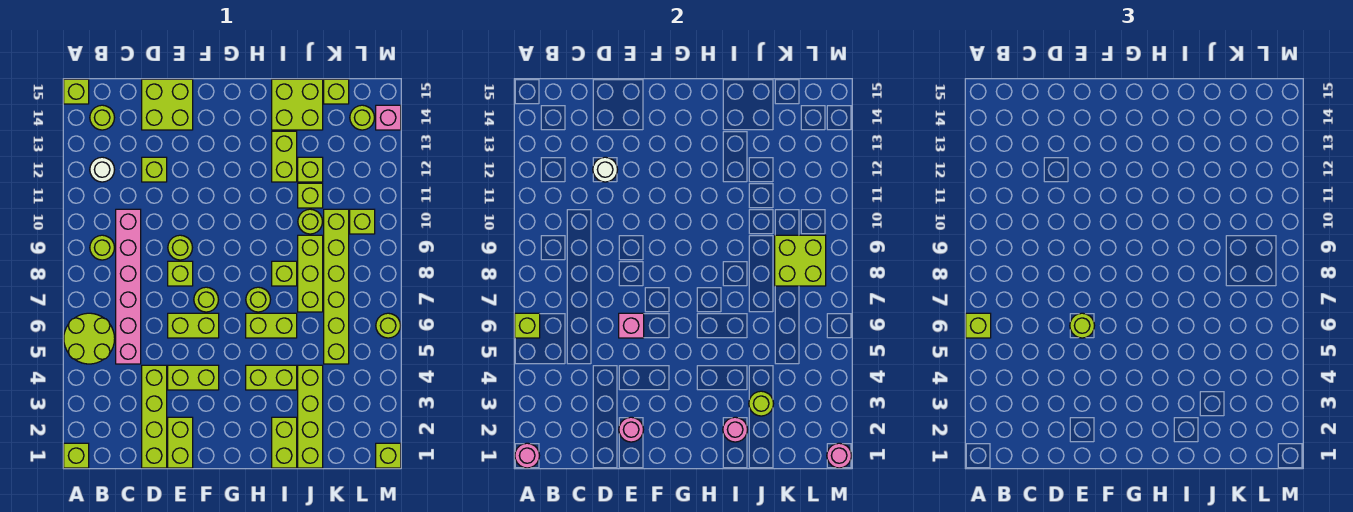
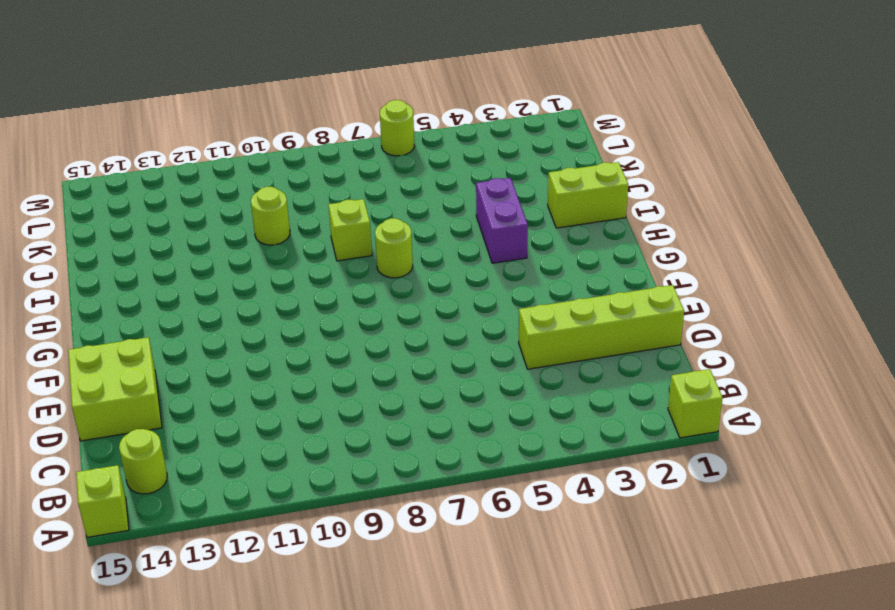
purple brick H4:I4 level 1 -> lime brick H4:I4 level 1
none -> lime round brick A5:B6 level 1
none -> lime round brick B9 level 1
none -> white round brick B12 level 1
none -> pink brick C5:C10 level 1

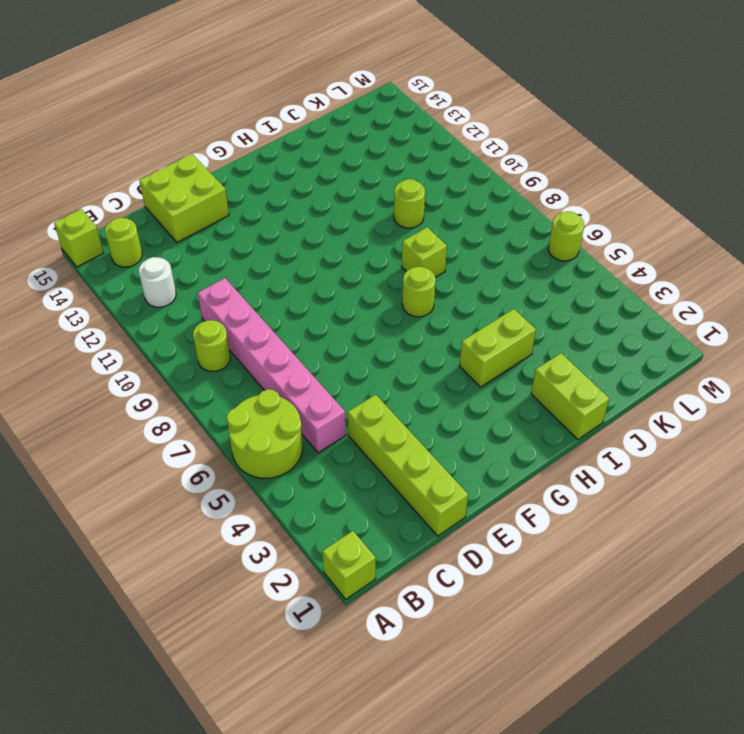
none -> lime brick D12 level 1
none -> lime brick E1:E2 level 1
none -> lime brick E4:F4 level 1
none -> lime brick E6:F6 level 1

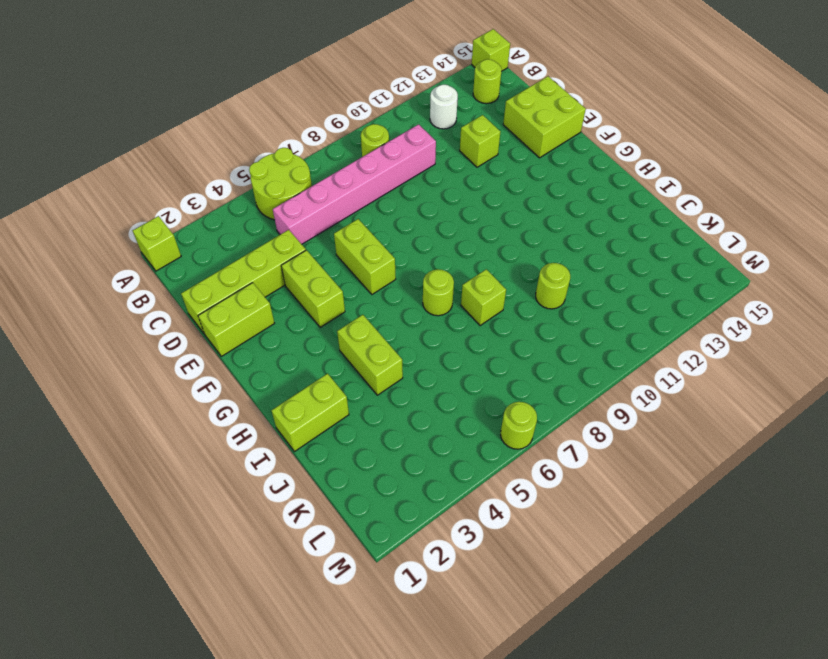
none -> lime brick E8 level 1
none -> lime round brick E9 level 1
none -> lime round brick F7 level 1
none -> lime brick H6:I6 level 1

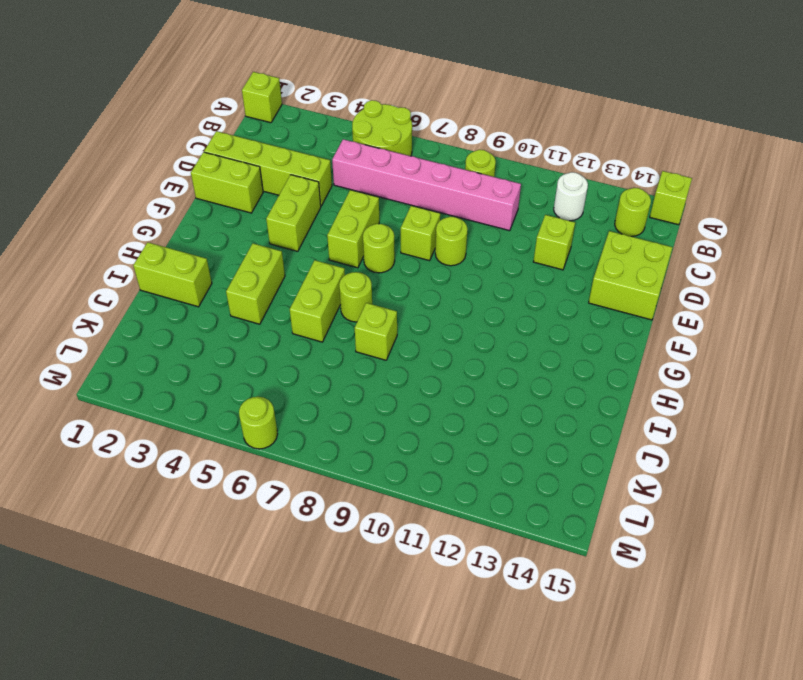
none -> lime brick I12:I13 level 1
none -> lime brick I14:J15 level 1
none -> lime brick J1:J4 level 1
none -> lime brick J7:J9 level 1

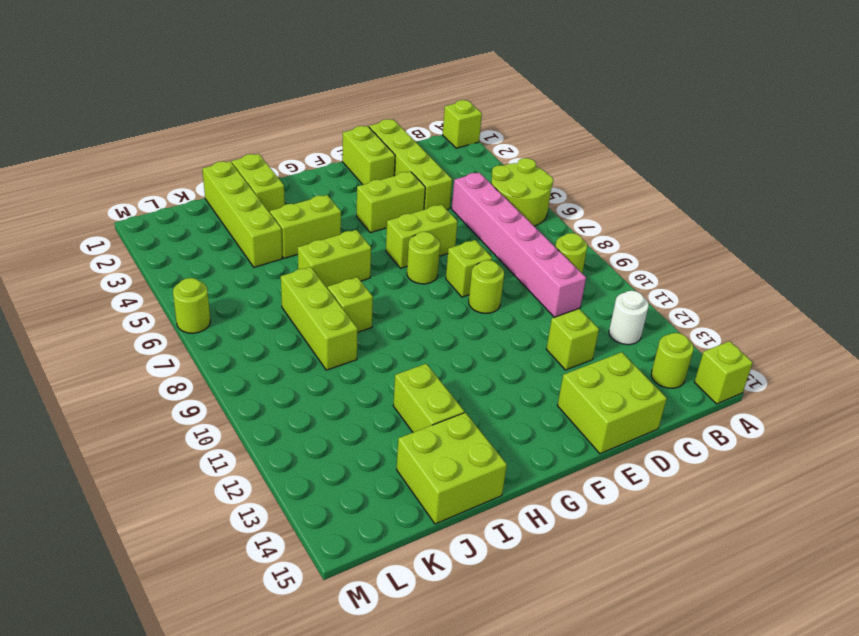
none -> lime round brick H7 level 1
none -> lime round brick J10 level 1
none -> lime brick J11 level 1
none -> lime brick J12 level 1

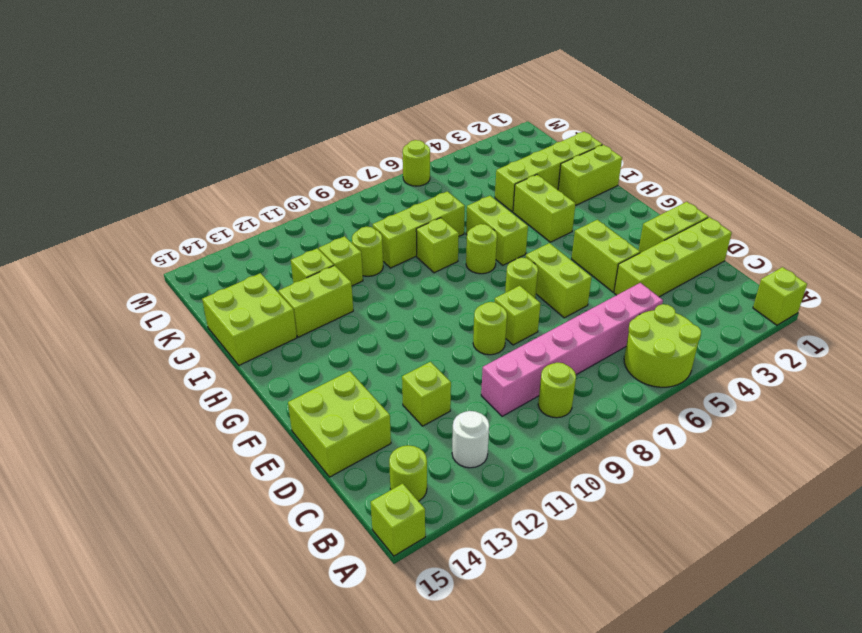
none -> lime brick K5:K10 level 1
none -> lime brick K15 level 1
none -> lime brick L10 level 1
none -> lime round brick L14 level 1

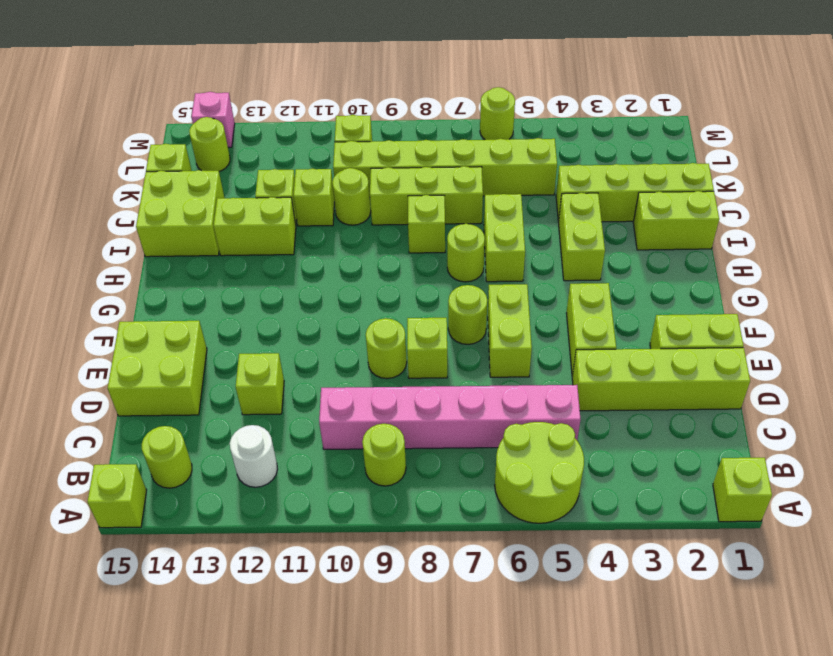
none -> lime brick M1 level 1
none -> pink round brick A1 level 2
none -> lime brick A6 level 2
none -> white round brick D12 level 2

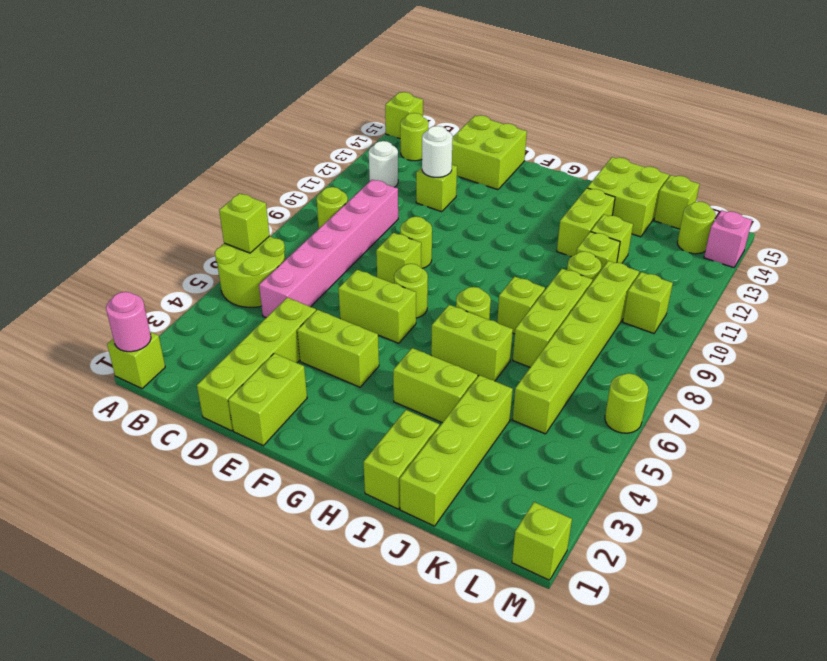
none -> pink round brick E2 level 2
none -> pink brick E6 level 2
none -> pink round brick I2 level 2
none -> lime round brick J3 level 2

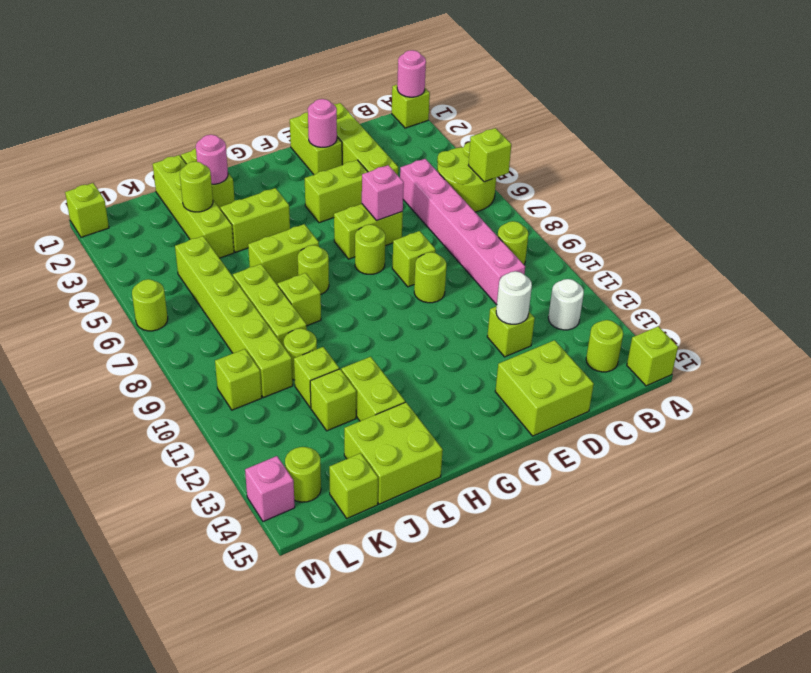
none -> lime brick K8:L9 level 2
none -> pink round brick M1 level 2
none -> lime brick A6 level 3
none -> lime round brick E6 level 3

